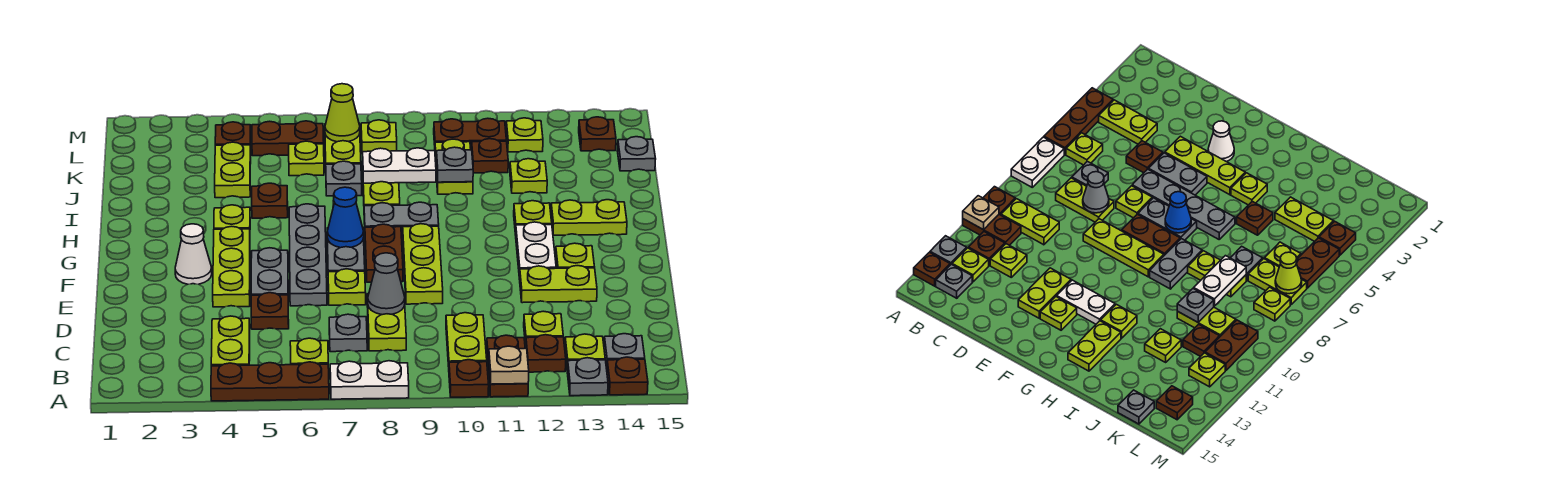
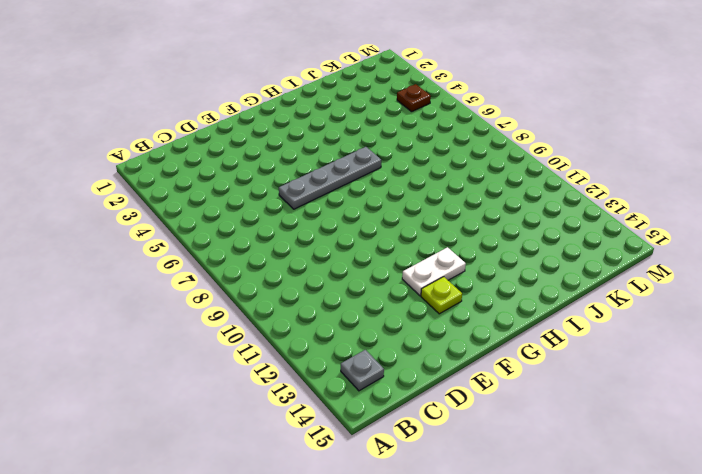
none -> brown plate A4:A6 level 1
none -> white plate A7:A8 level 1
none -> brown plate A10 level 1
none -> brown plate A11:B11 level 1

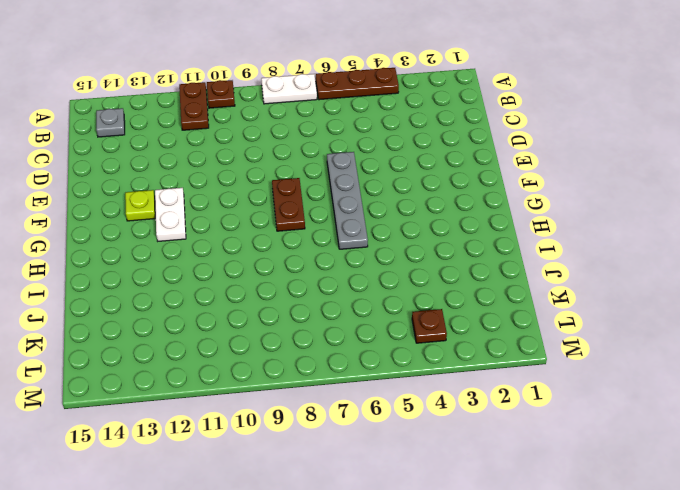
none -> grey plate A13 level 1
none -> brown plate A14 level 1
none -> lime plate B4:C4 level 1
none -> lime plate B6 level 1

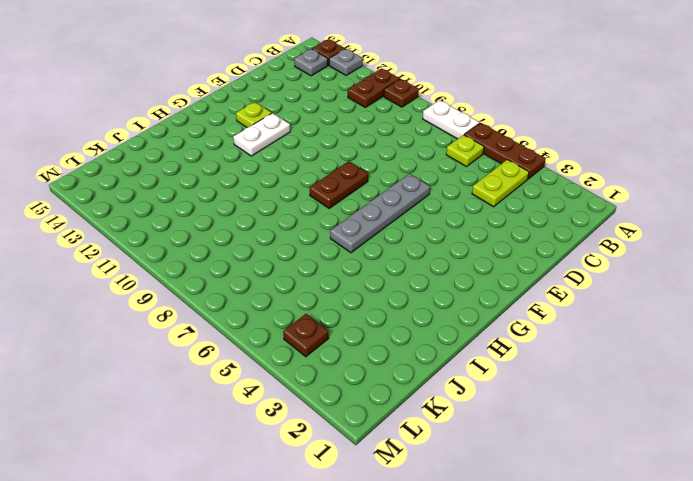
none -> lime plate B10:C10 level 1
none -> brown plate B12 level 1
none -> lime plate B13 level 1
none -> grey plate C7 level 1

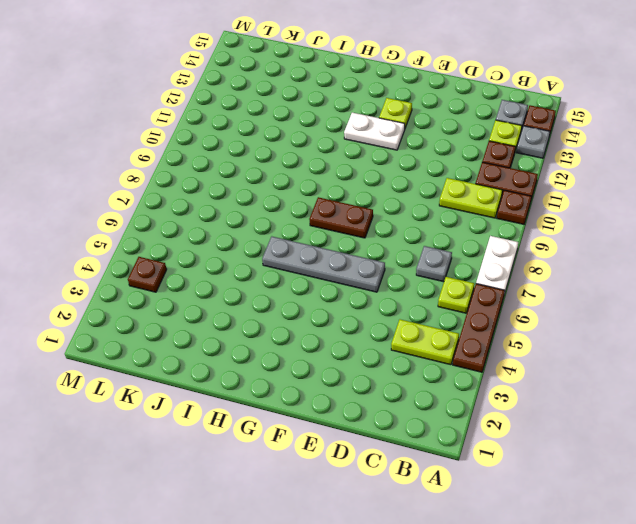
none -> lime plate C8:D8 level 1
none -> lime plate C12 level 1
none -> brown plate D5 level 1
none -> lime plate E4:G4 level 1

